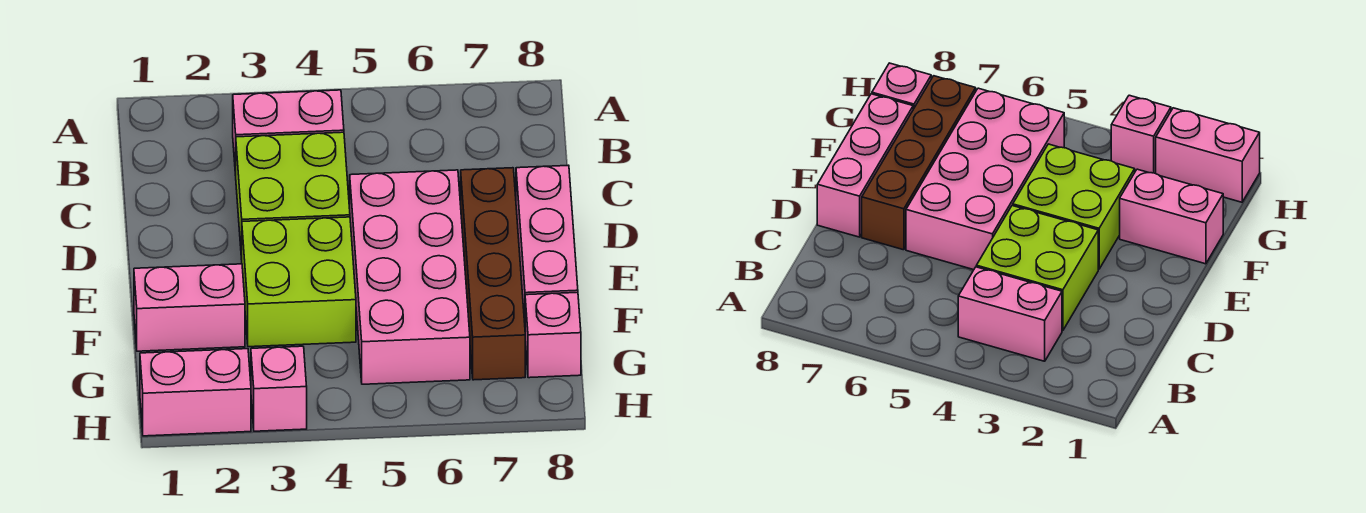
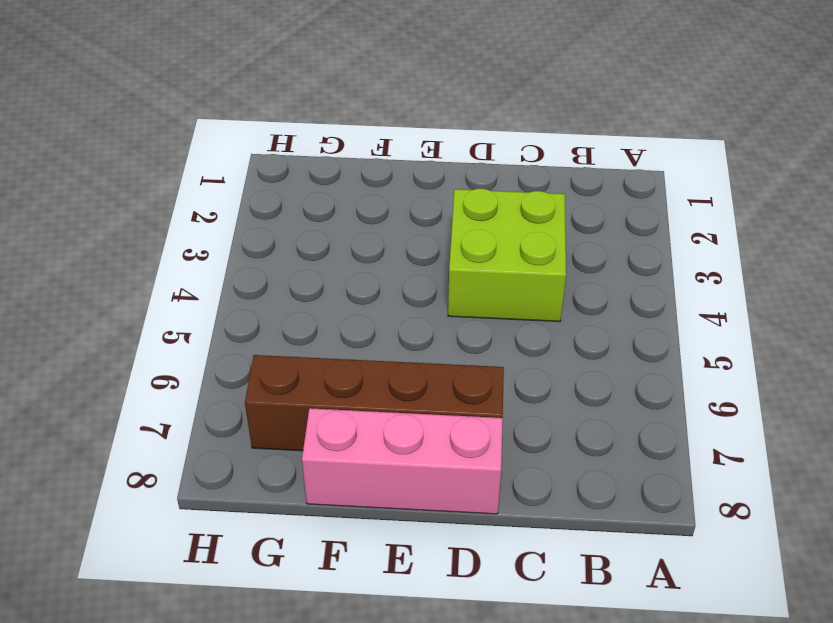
none -> pink brick B3:B4 level 1
none -> pink brick D5:G6 level 1

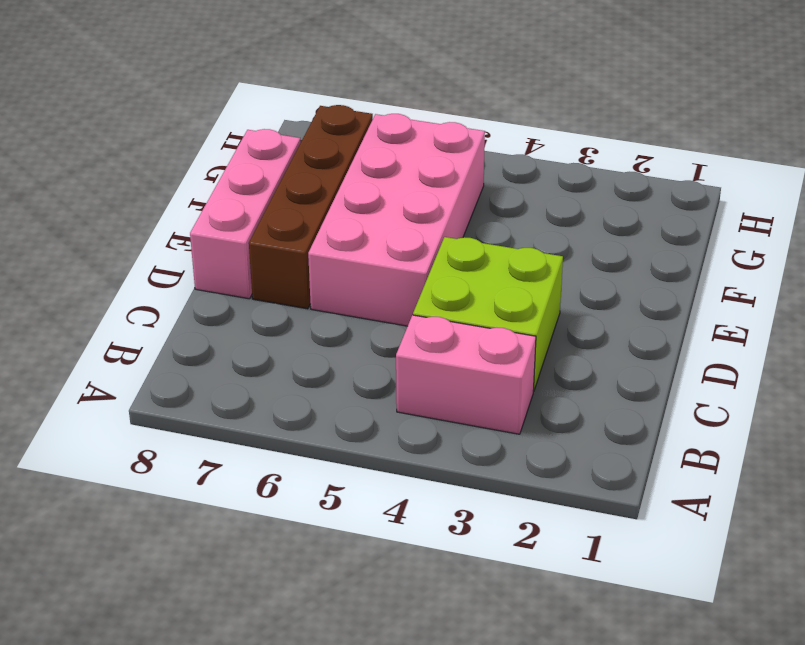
none -> lime brick E3:F4 level 1
none -> pink brick F1:F2 level 1

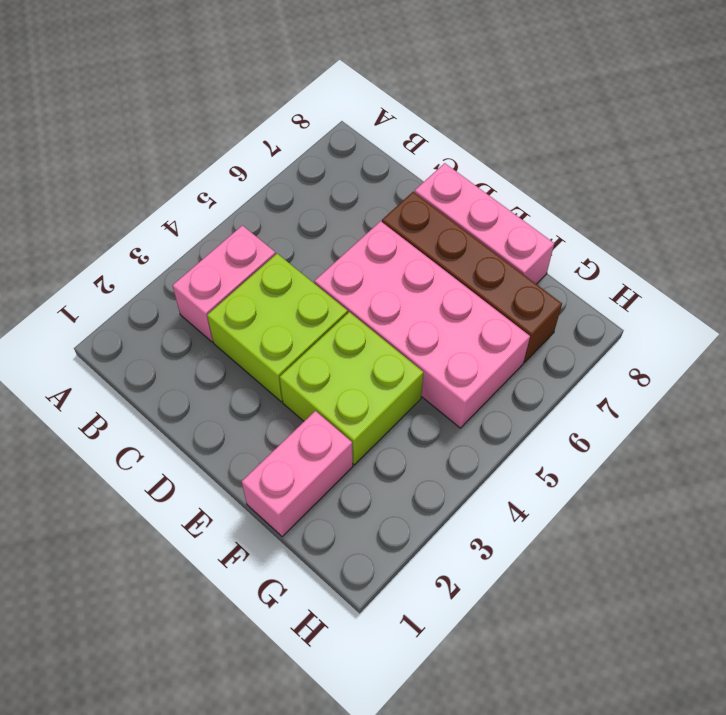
none -> pink brick G8 level 1
none -> pink brick H1:H2 level 1

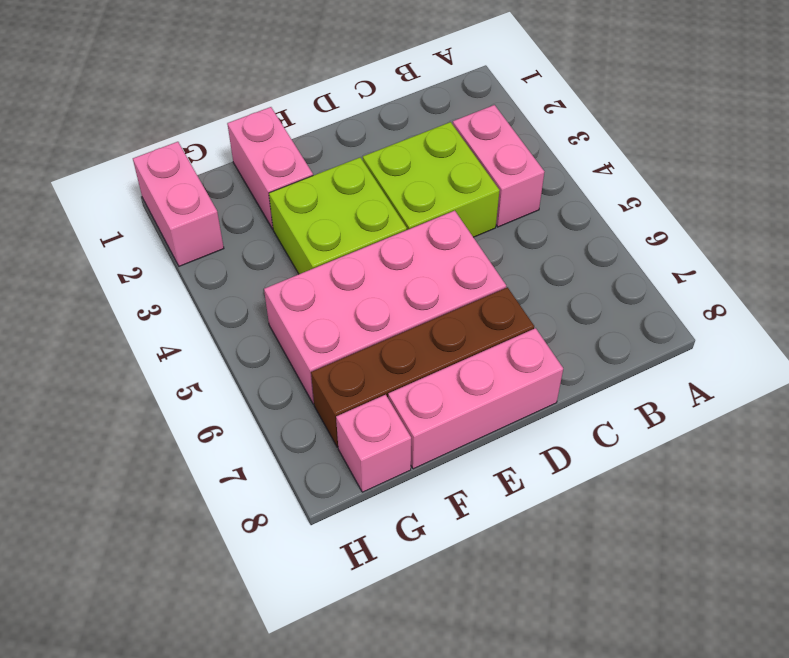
none -> pink brick H3 level 1

